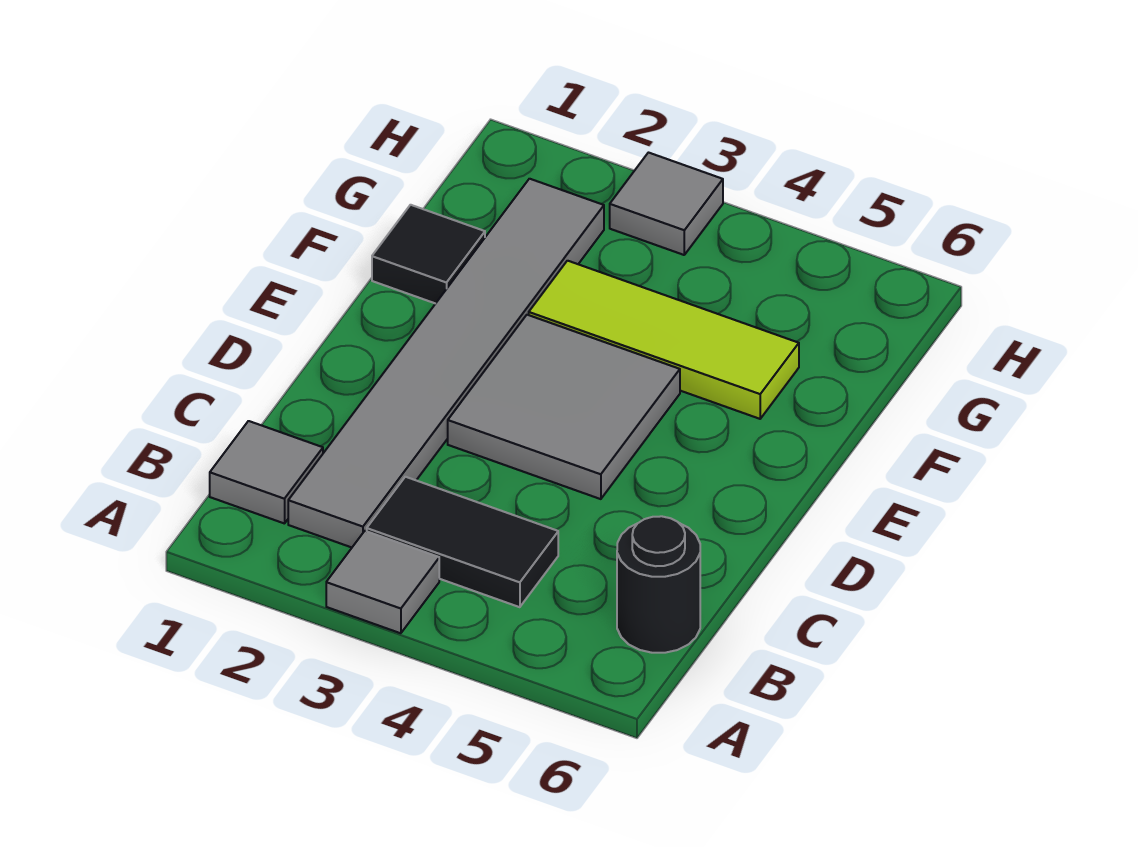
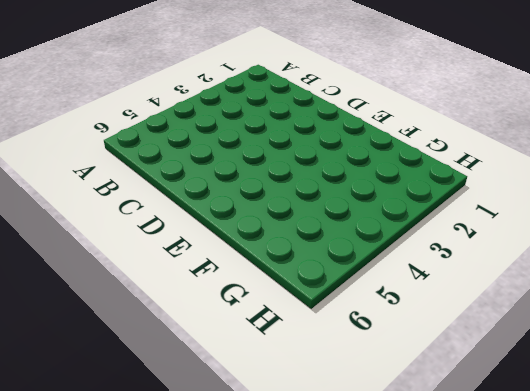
none -> grey tile A3 level 1
none -> grey tile B1 level 1

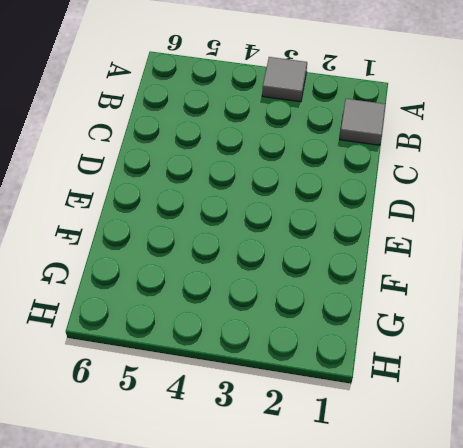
none -> grey tile B2:G2 level 1
none -> black tile B3:B4 level 1

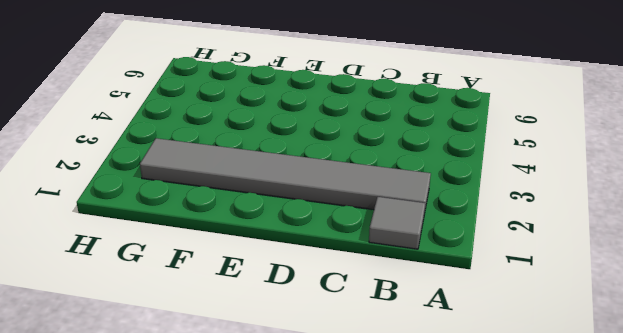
none -> grey tile A3 level 1
none -> black tile B3:B4 level 1

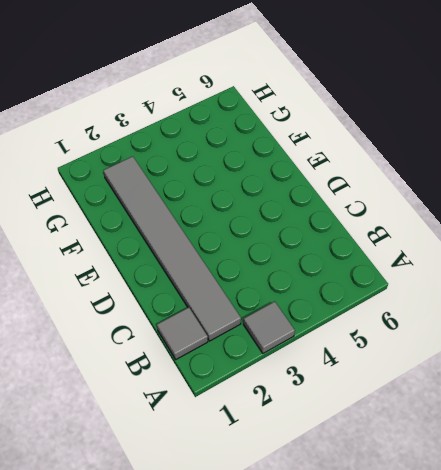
none -> black tile B3:B4 level 1
none -> black round brick B6 level 1

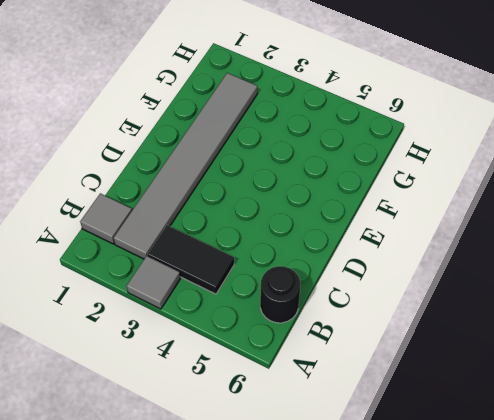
none -> grey tile D3:E4 level 1
none -> black tile F1 level 1

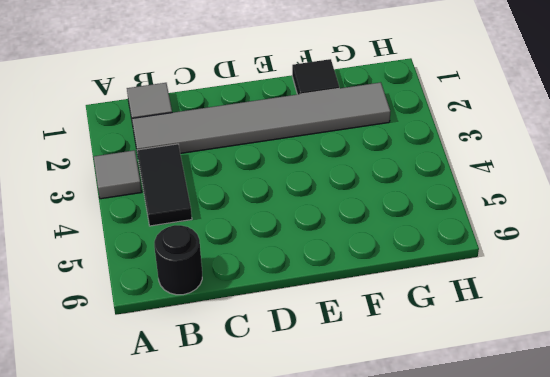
none -> grey tile D3:E4 level 1
none -> lime tile F3:F5 level 1

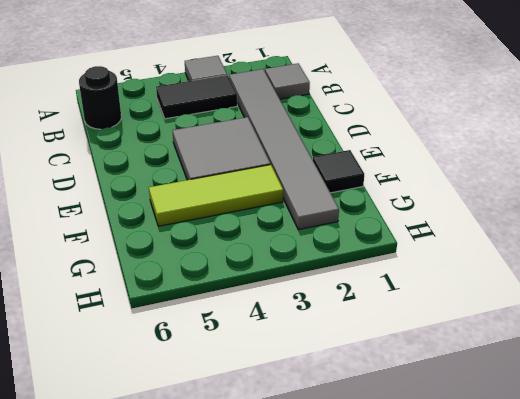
none -> grey tile H3 level 1

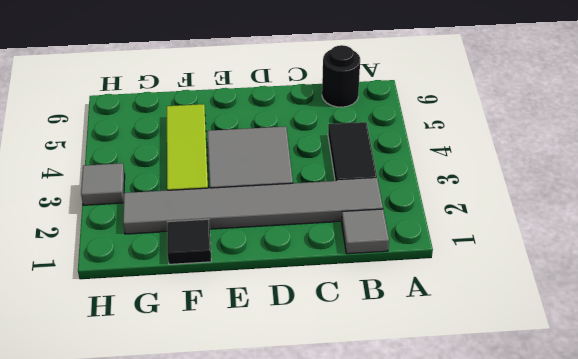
none -> grey tile A3 level 1

